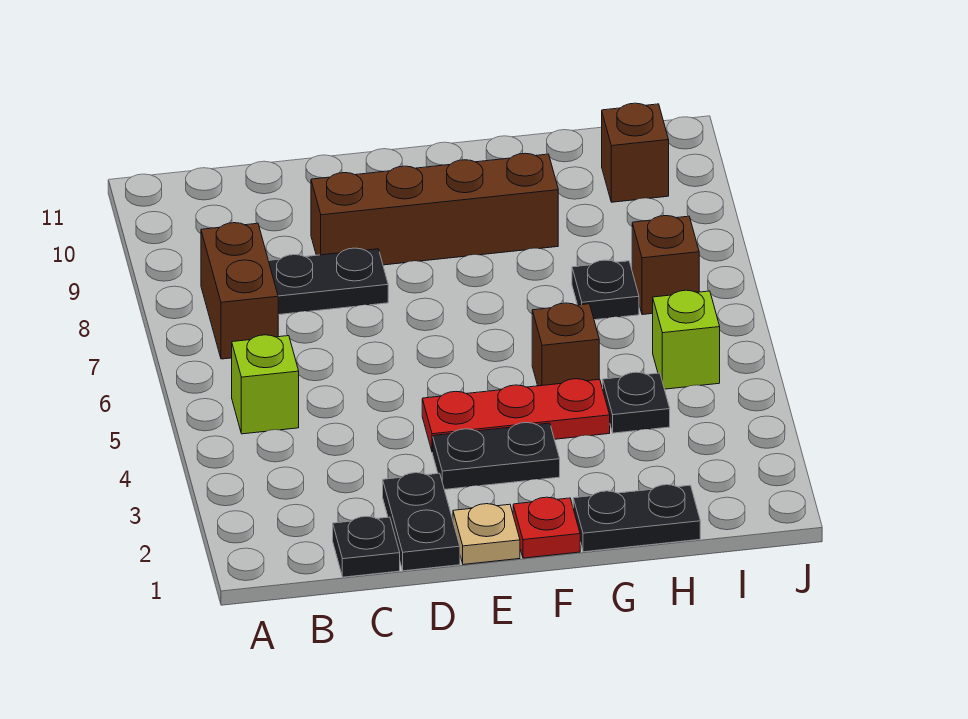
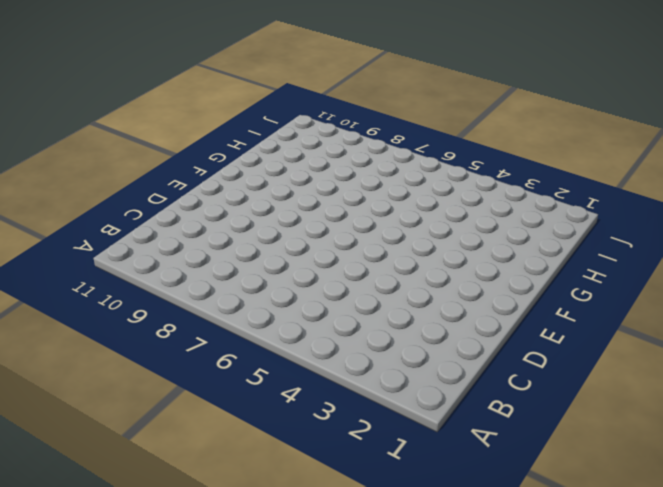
none -> lime brick B5 level 1
none -> brown brick B7:B8 level 1
none -> black plate C1 level 1

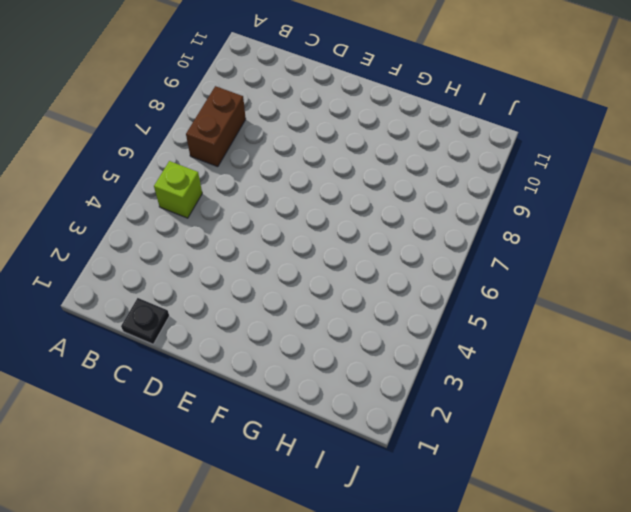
none -> black plate C8:D8 level 1
none -> black plate D1:D2 level 1
none -> brown brick D9:G9 level 1

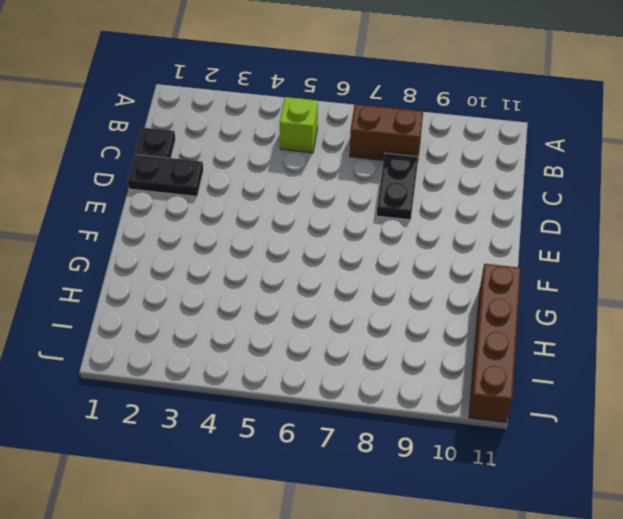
brown brick G11:J11 level 1 -> brown brick D9:G9 level 1
none -> tan plate E1 level 1
none -> black plate E3:F3 level 1
none -> red plate E4:G4 level 1

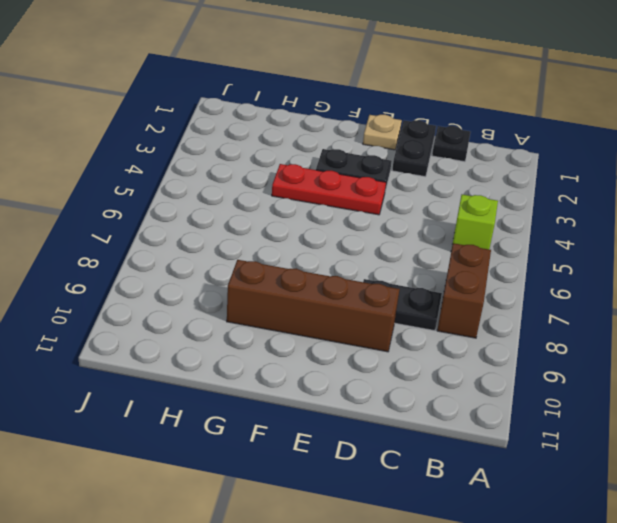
none -> red plate F1 level 1
none -> black plate G1:H1 level 1
none -> brown brick G5 level 1

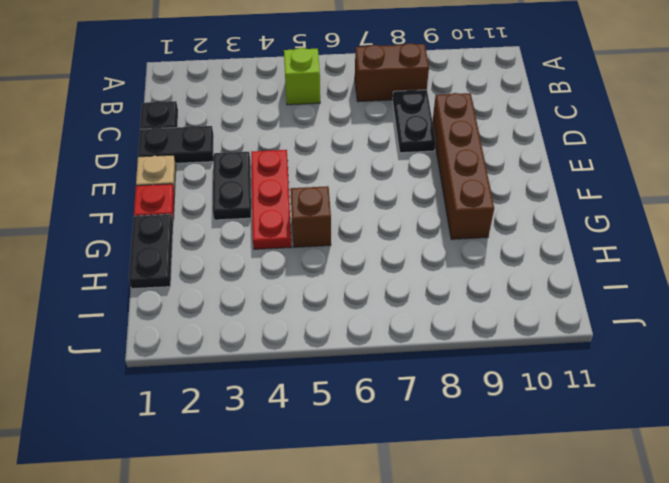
none -> black plate H4 level 1
none -> black plate H7 level 1
none -> lime brick I5 level 1

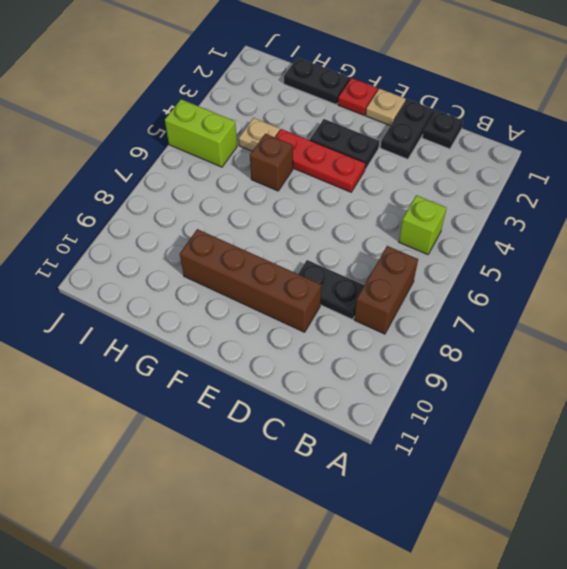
tan plate H4 level 1 -> black plate H4 level 1
lime brick I5:J5 level 1 -> lime brick I5 level 1
none -> black plate H7 level 1
none -> brown brick I7 level 1
none -> brown brick I10 level 1

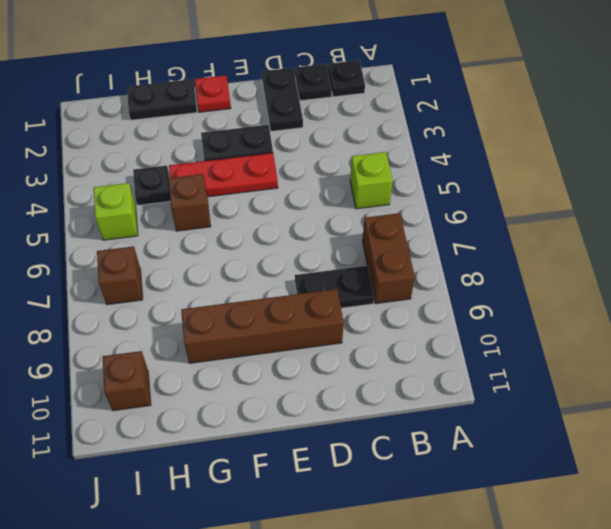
black plate B1 level 1 -> black plate H7 level 1
none -> tan plate E1 level 1

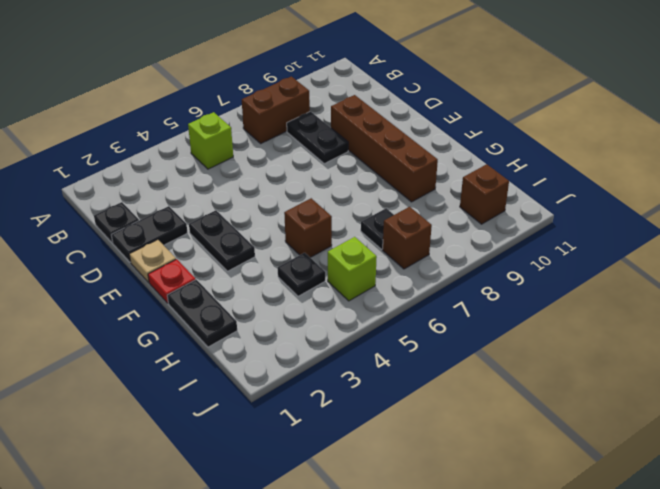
none -> red plate E4:G4 level 1

